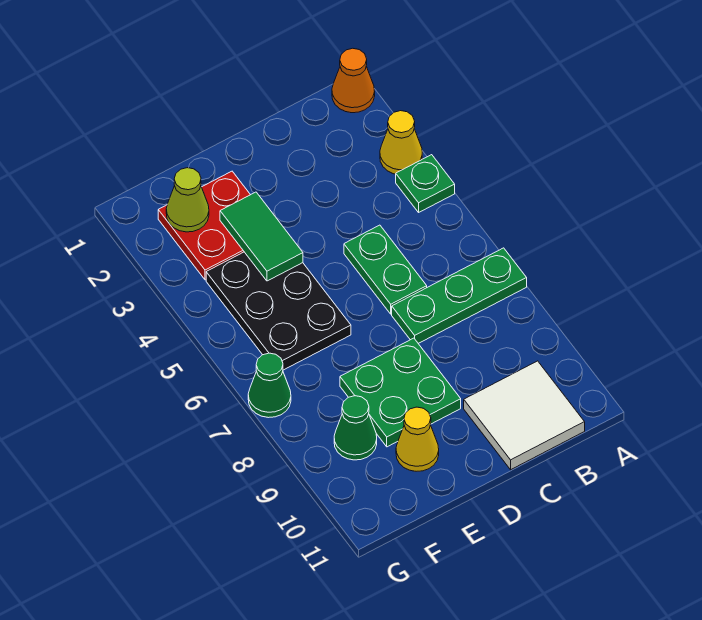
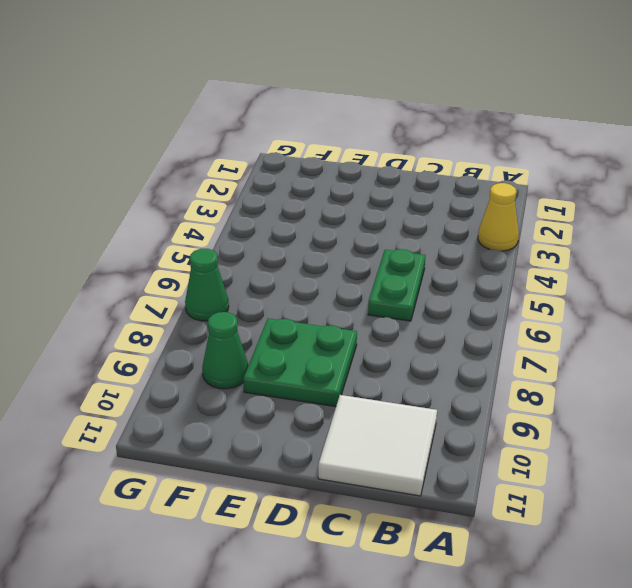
none -> orange cone A1 level 1
none -> green plate A4 level 1
none -> green plate A7:C7 level 1

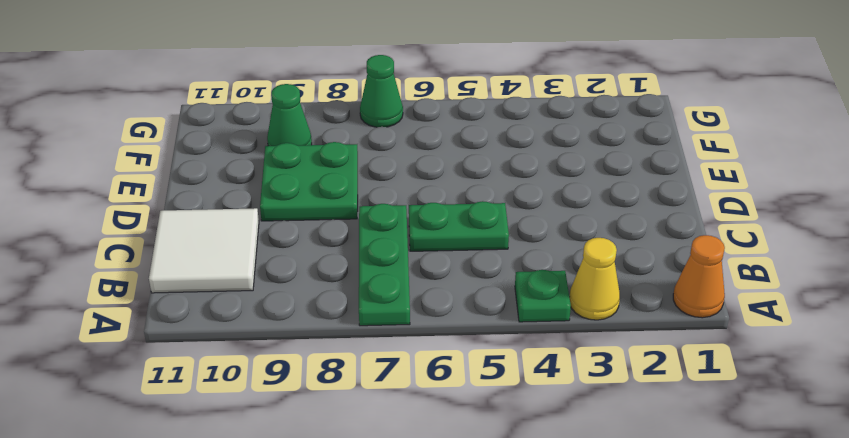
none -> red plate E2:F3 level 1
none -> black plate E4:F6 level 1
none -> yellow cone E10 level 1

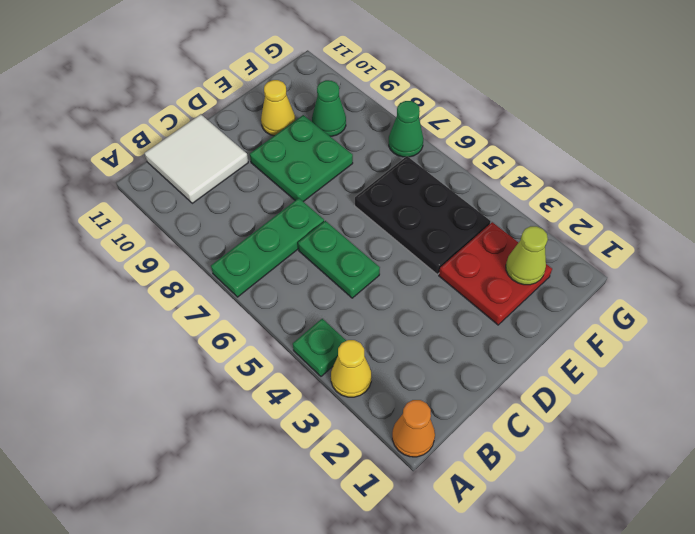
none -> green tile E3:E4 level 2

